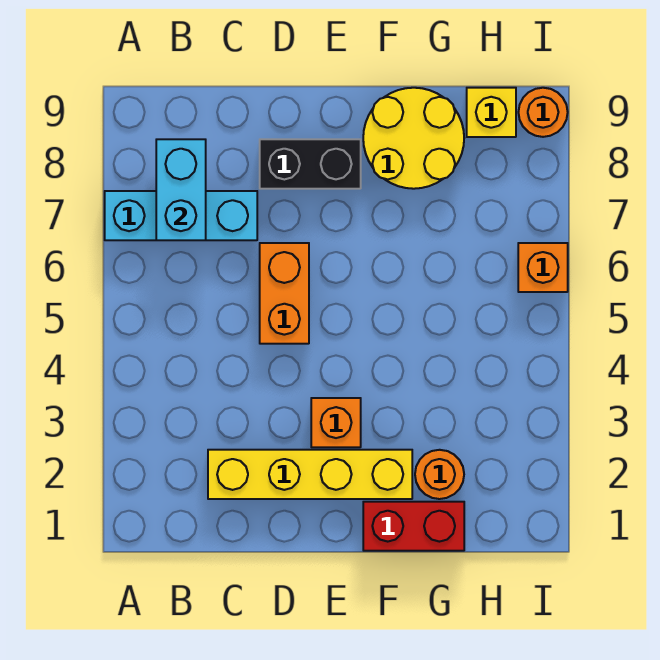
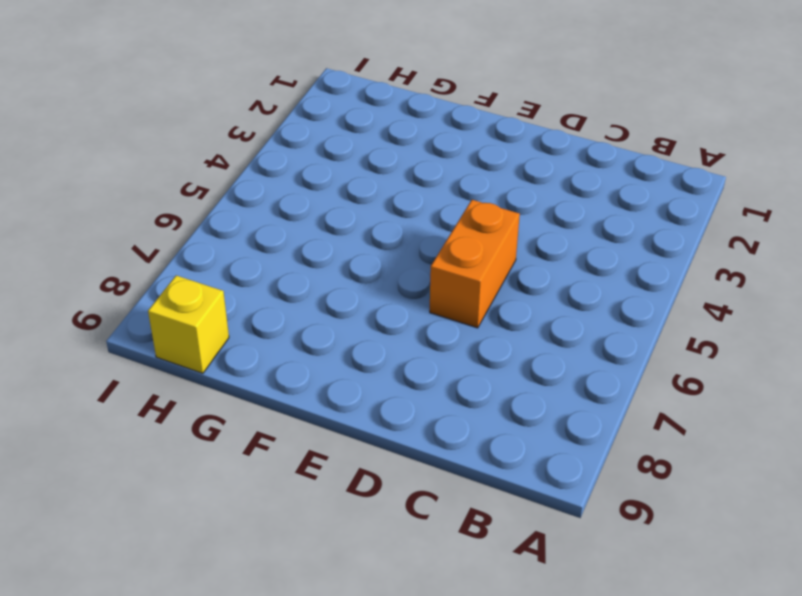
none -> cyan brick A7:C7 level 1
none -> yellow brick C2:F2 level 1
none -> black brick D8:E8 level 1

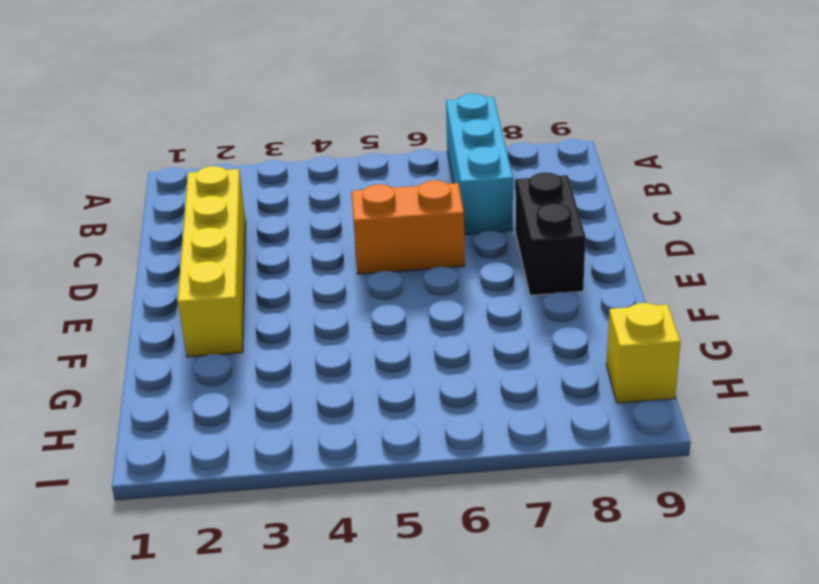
none -> orange brick E3 level 1
none -> red brick F1:G1 level 1
none -> yellow round brick F8:G9 level 1

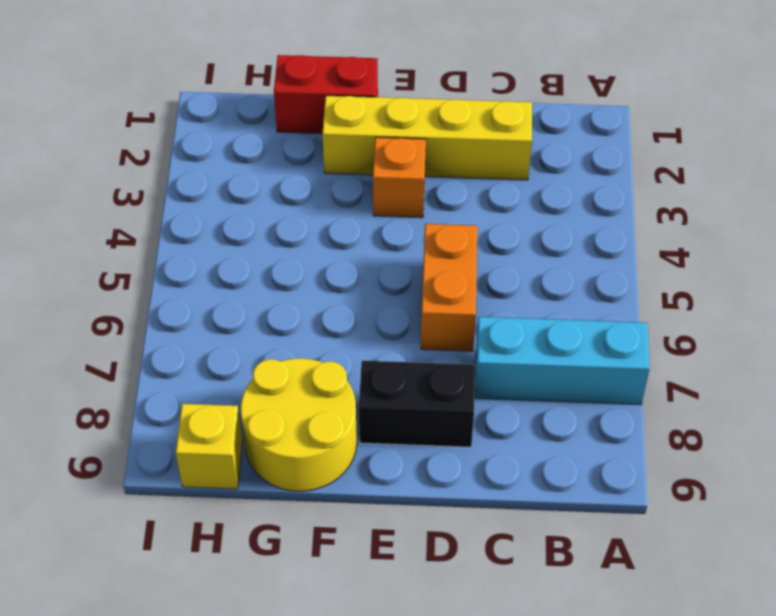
none -> orange round brick G2 level 1
none -> orange brick I6 level 1
none -> orange round brick I9 level 1

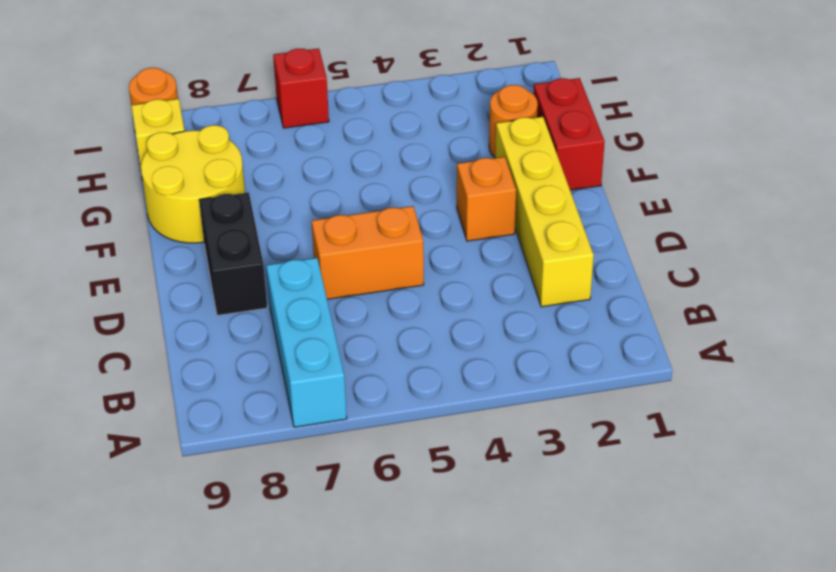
red brick I6 level 1 -> orange brick I6 level 1
none -> cyan brick B7:B8 level 2

